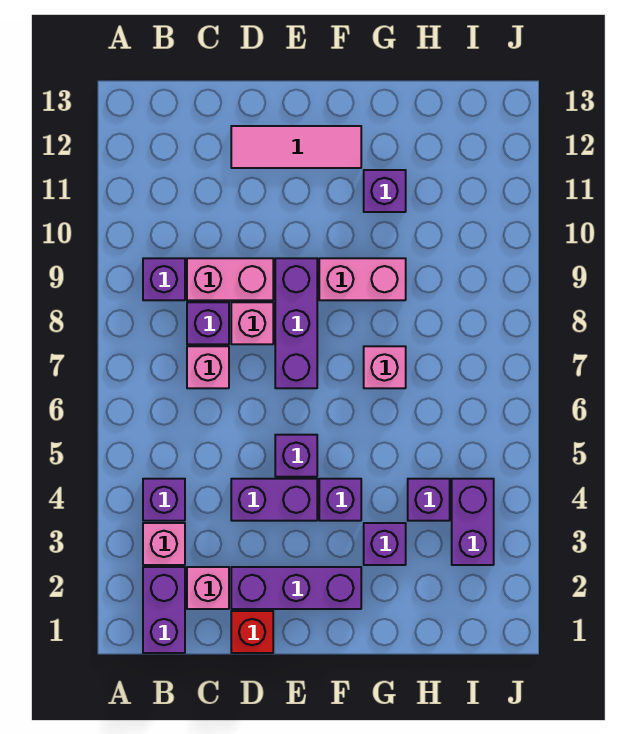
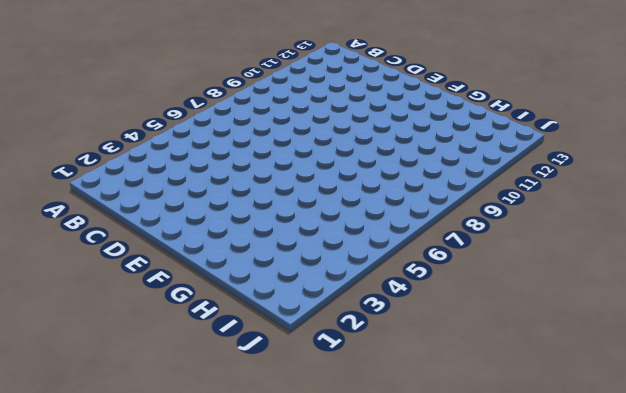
none -> purple brick B1:B2 level 1
none -> pink brick B3 level 1
none -> purple brick B4 level 1

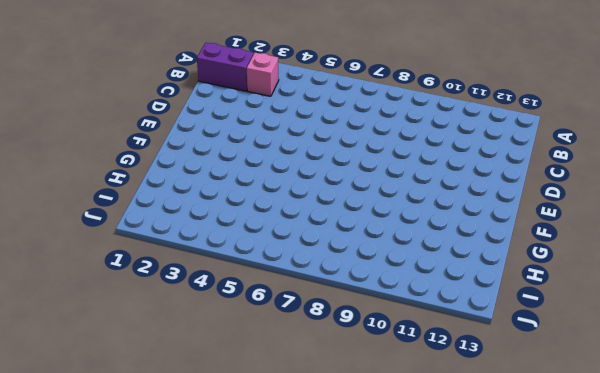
none -> purple brick B4 level 1
none -> purple brick B9 level 1
none -> pink brick C2 level 1

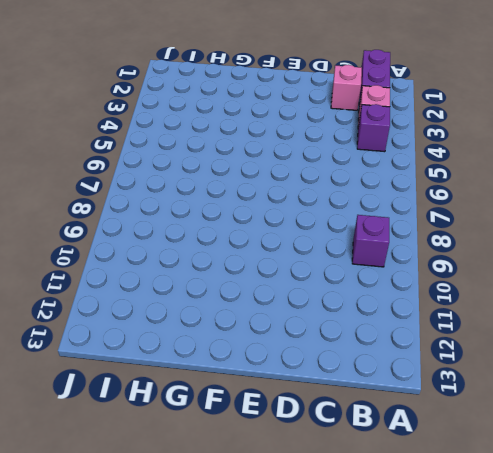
none -> pink brick C7 level 1
none -> purple brick C8 level 1
none -> pink brick C9:D9 level 1

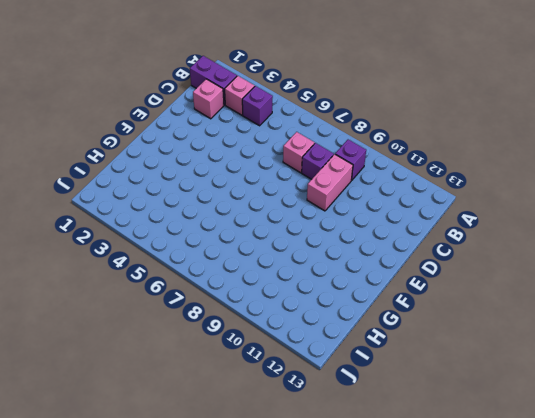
none -> red brick D1 level 1
none -> purple brick D2:F2 level 1
none -> purple brick D4:E4 level 1

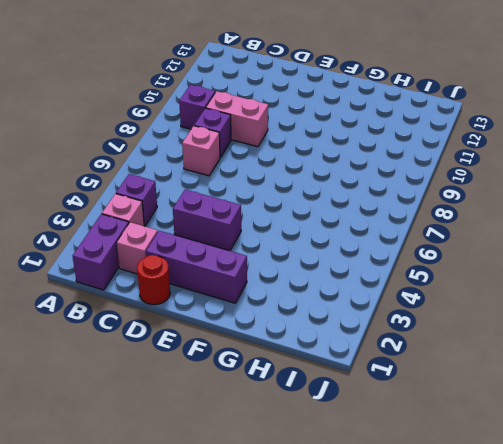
red round brick D1 level 1 -> red brick D1 level 1
none -> pink brick D8 level 1
none -> pink tile D12:F12 level 1
none -> purple brick E5 level 1

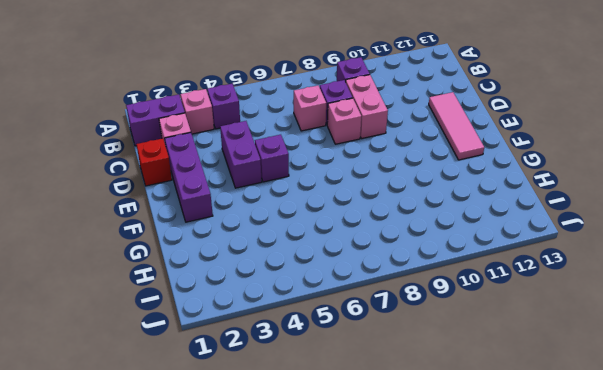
none -> purple brick E7:E9 level 1
none -> purple brick F4 level 1
none -> pink brick F9:G9 level 1

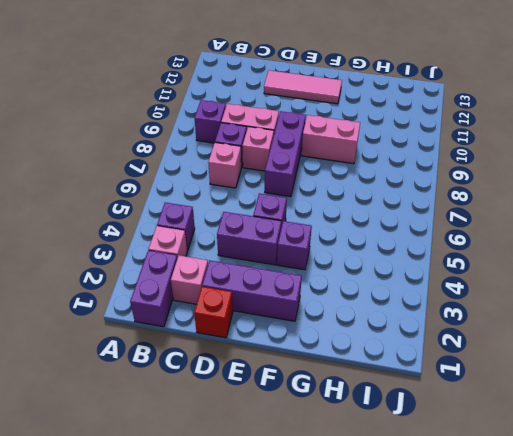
none -> purple brick G3 level 1
none -> pink brick G7 level 1
none -> purple brick G11 level 1

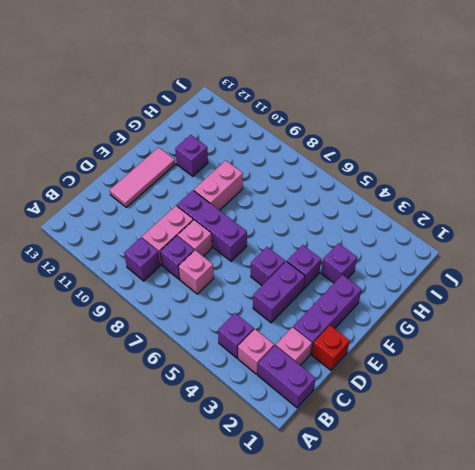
none -> pink brick G7 level 1
none -> purple brick H4 level 1
none -> purple brick I3:I4 level 1

